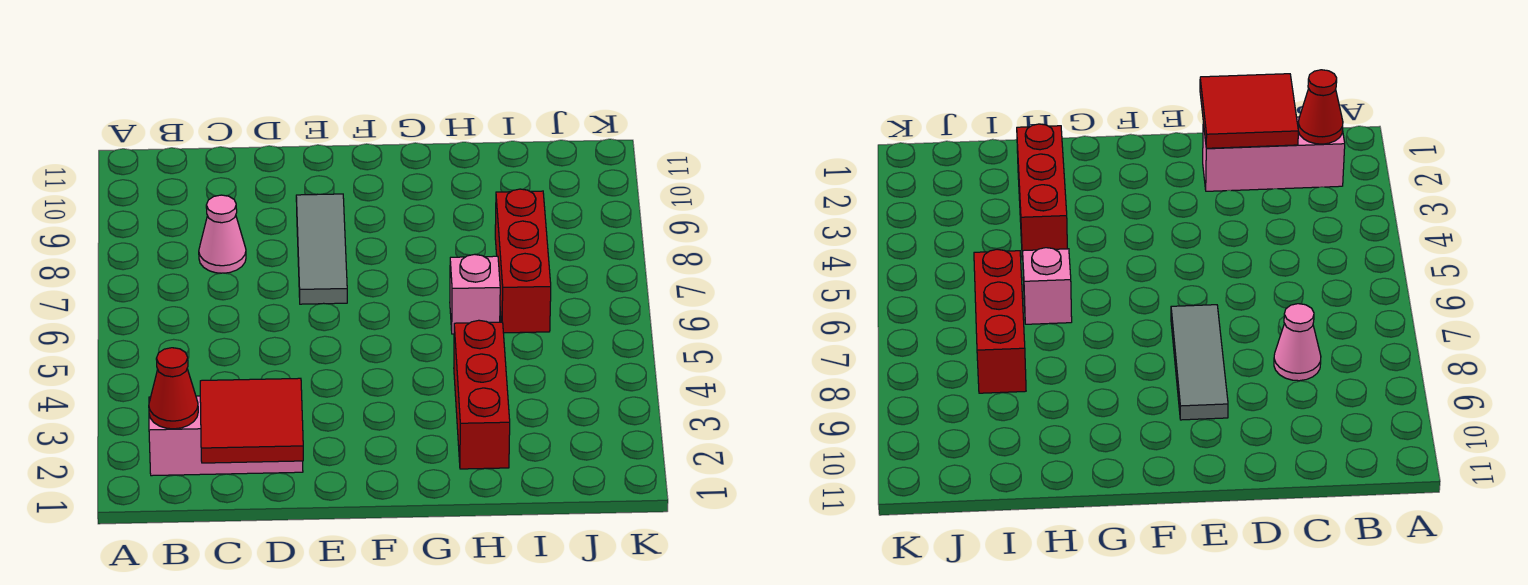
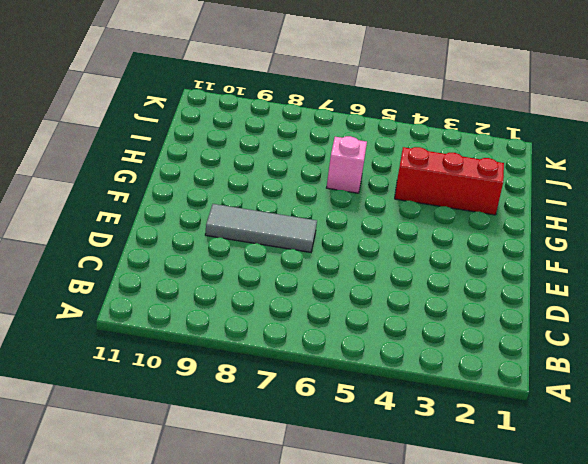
none -> pink brick B2:D2 level 1
none -> pink cone C8 level 1

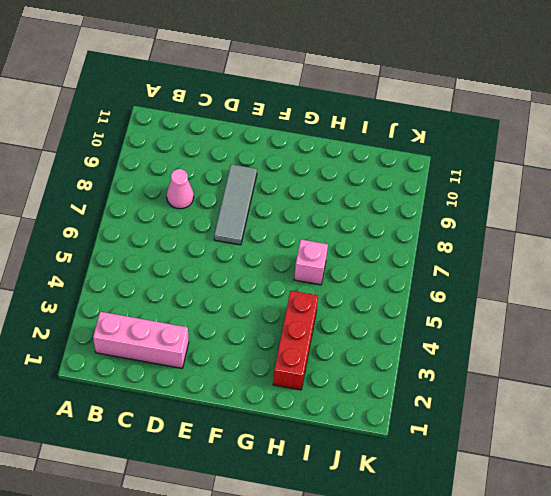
none -> red brick I6:I8 level 1
none -> red cone B2 level 2

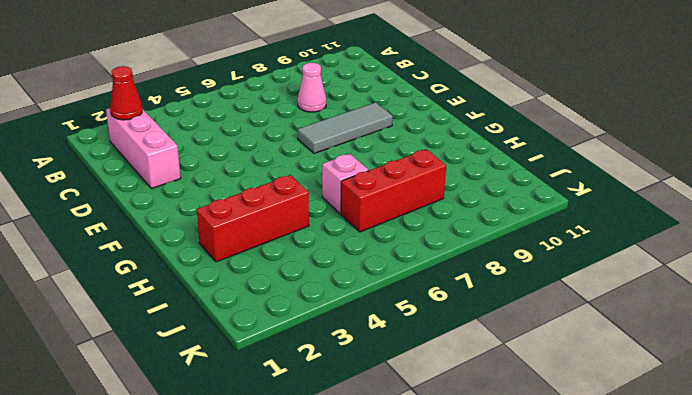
none -> red tile C1:D2 level 2

